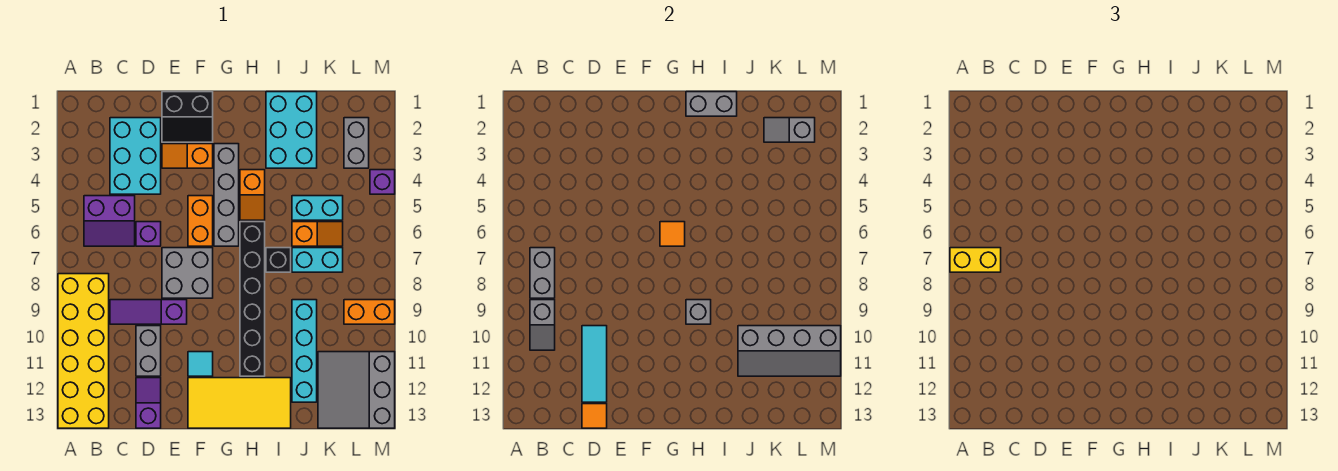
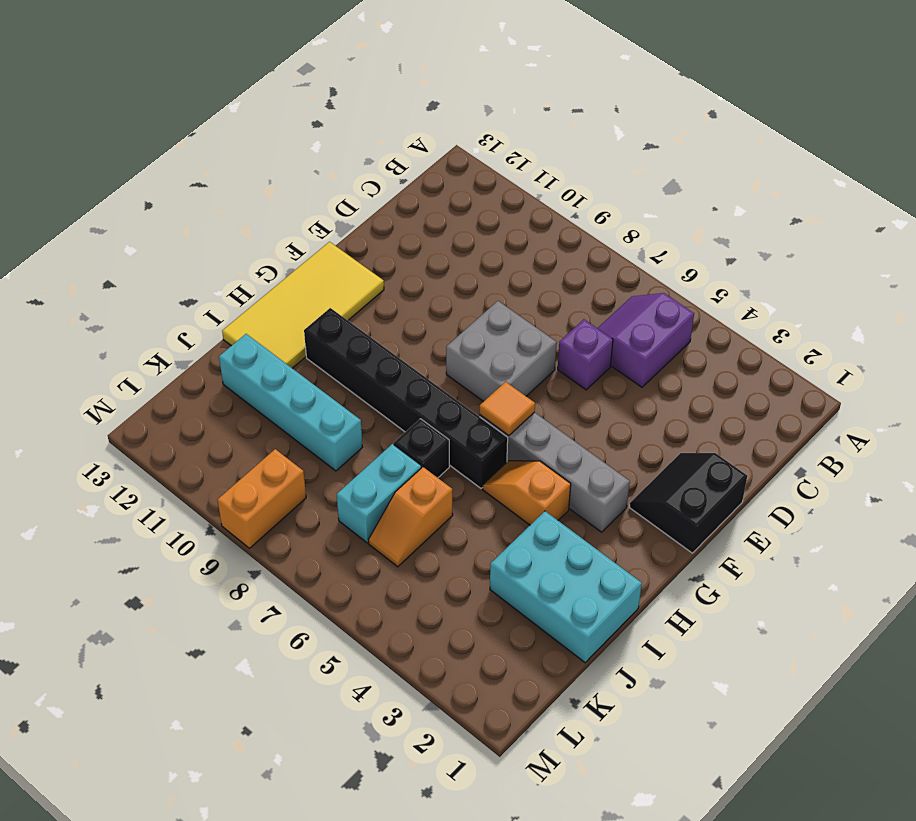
none -> yellow brick A8:B13 level 1
none -> cyan brick C2:D4 level 1
none -> purple slope C9:E9 level 1 top E
none -> grey brick D10:D11 level 1

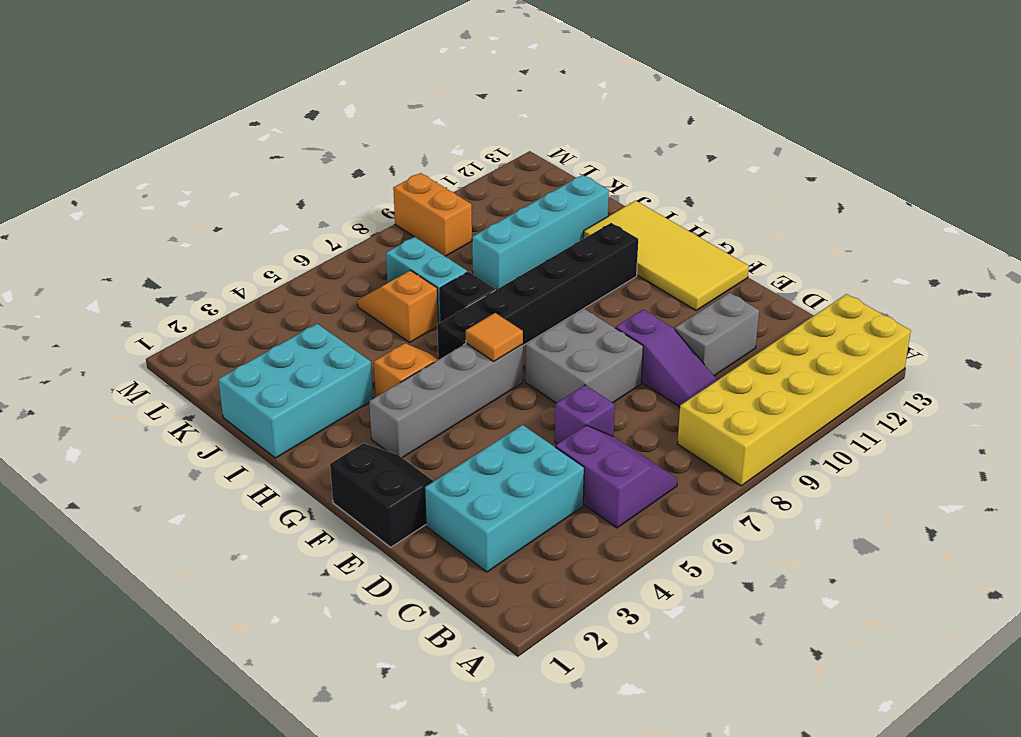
none -> purple slope D12:D13 level 1 top 13
none -> orange slope E3:F3 level 1 top F
none -> orange brick F5:F6 level 1
none -> cyan tile F11 level 1

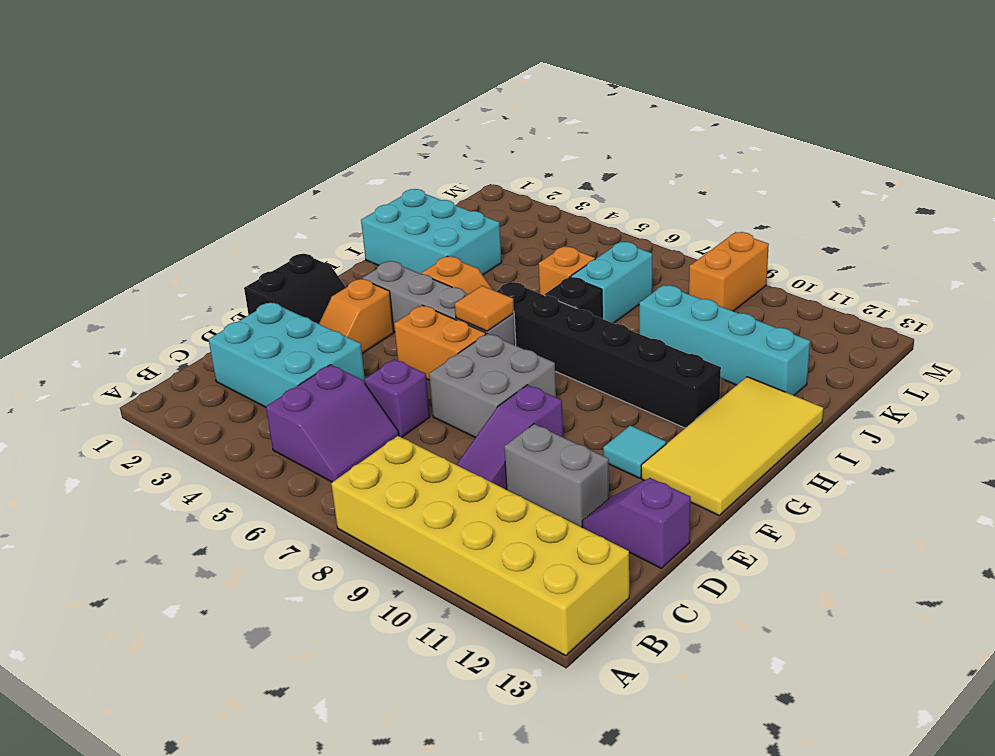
none -> cyan brick J5:K5 level 1
none -> grey slope K11:M13 level 1 top M
none -> grey brick L2:L3 level 1
none -> purple brick M4 level 1

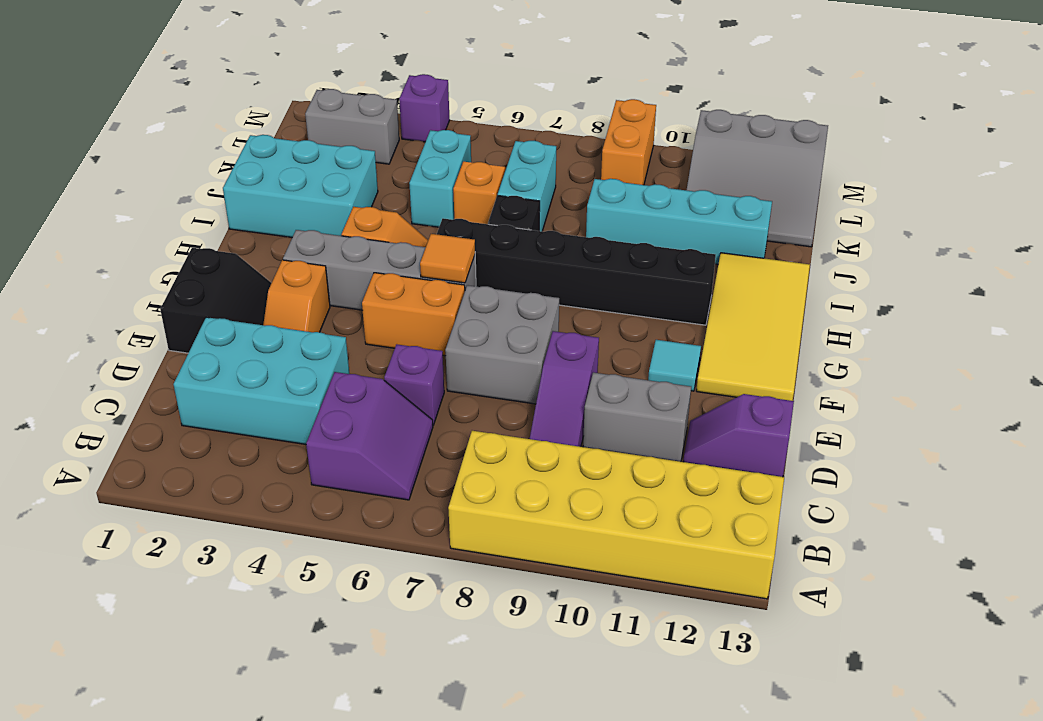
none -> grey brick B7:B8 level 2
none -> grey slope B9:B10 level 2 top 9
none -> cyan tile D10:D12 level 2
none -> orange tile D13 level 2

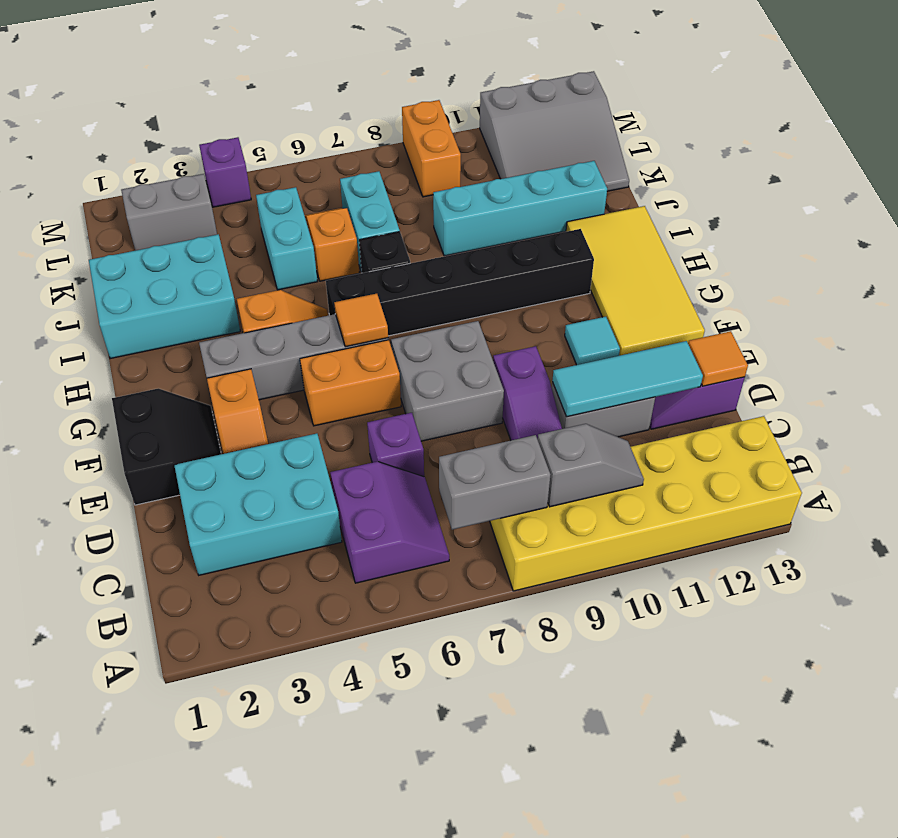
none -> grey brick H1:I1 level 2
none -> grey brick H9 level 2
none -> grey slope J10:M11 level 2 top 10
none -> grey slope K2:L2 level 2 top L

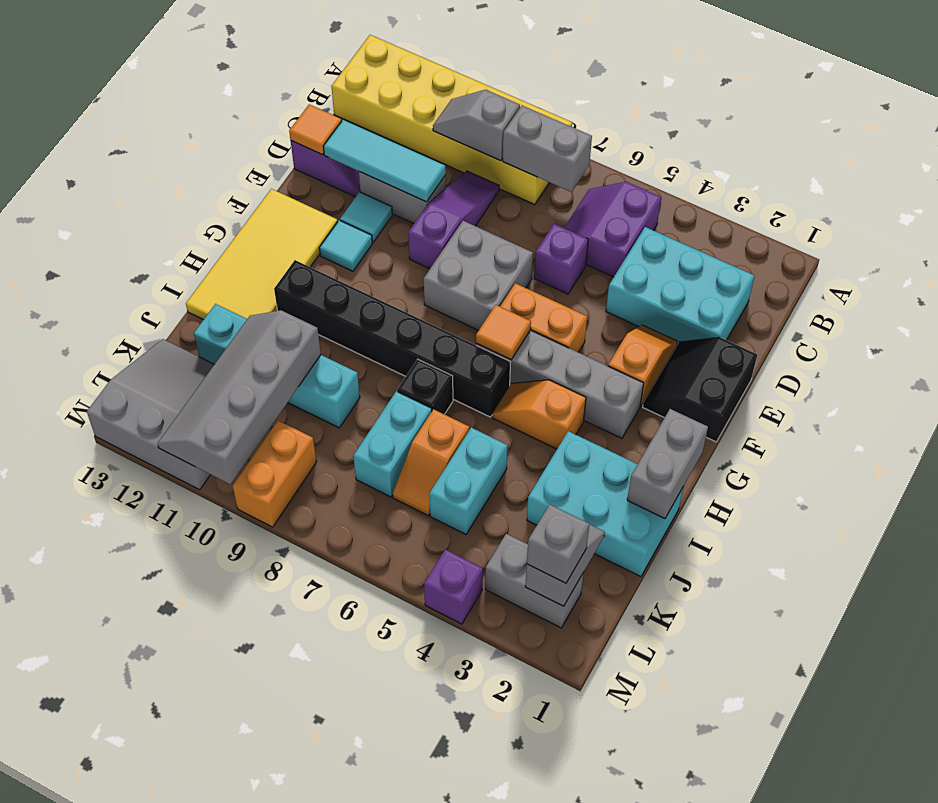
cyan tile E11 level 1 -> none
grey brick L2 level 3 -> grey brick H9 level 2
none -> yellow brick A7:B7 level 3

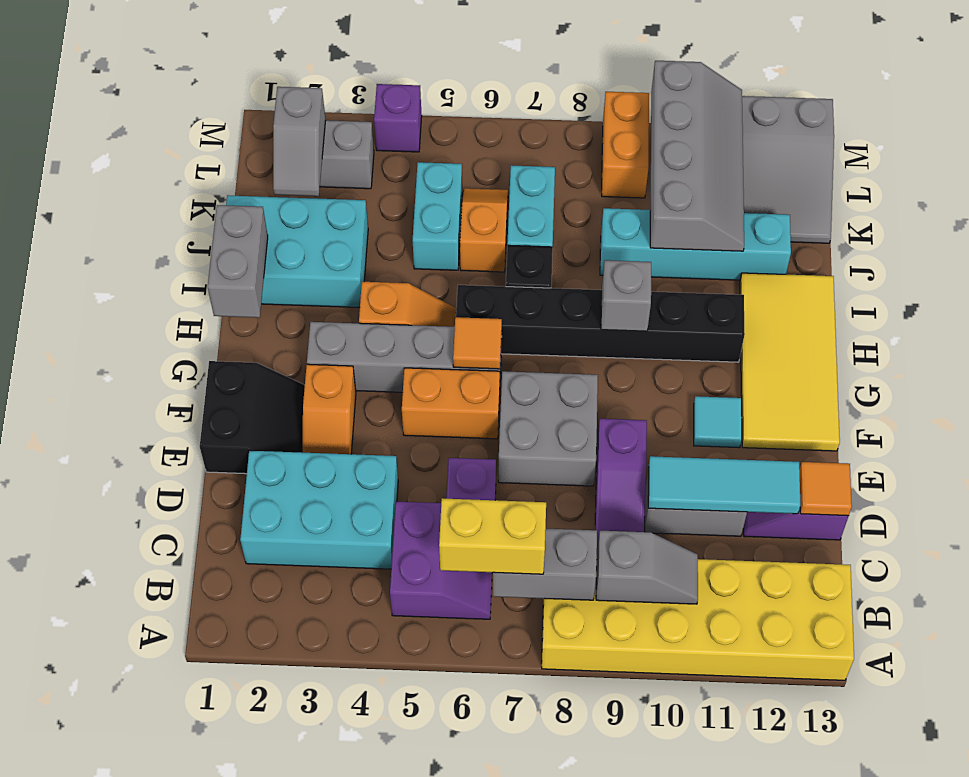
yellow brick B6:B7 level 3 -> yellow brick A7:B7 level 3

